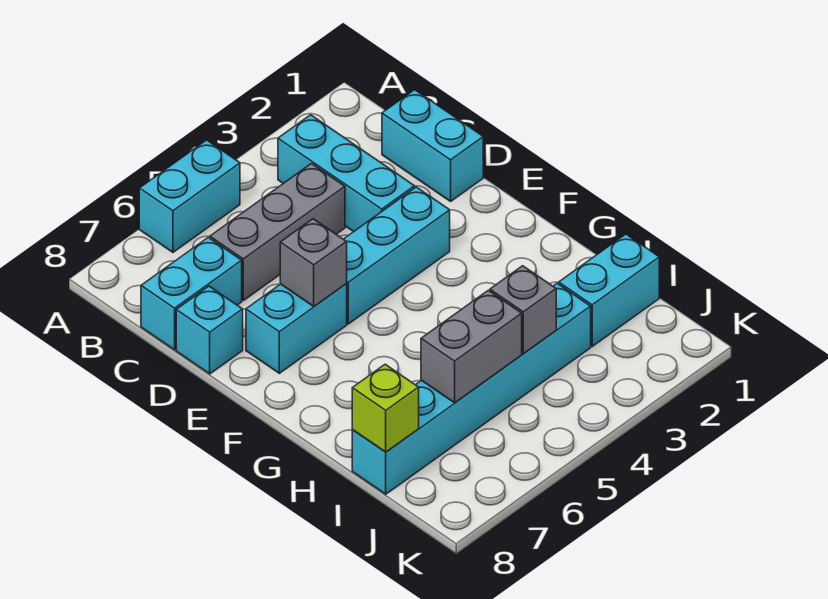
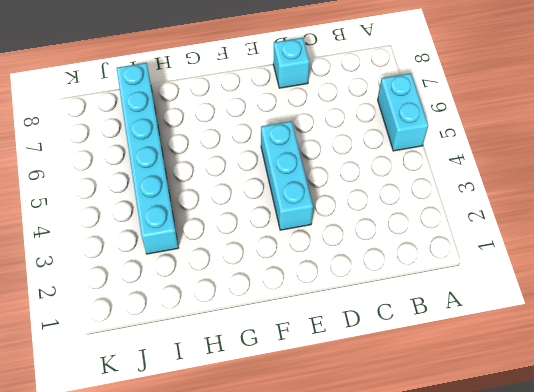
none -> cyan brick B3:D3 level 1
none -> cyan brick C1:D1 level 1
none -> grey brick C4:C6 level 1

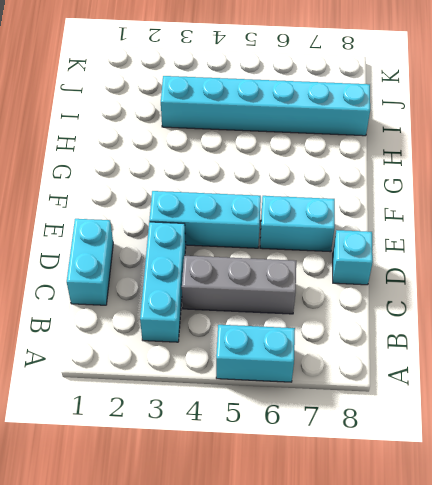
none -> cyan brick C7:C8 level 1
none -> cyan brick I1:I2 level 1
none -> grey brick E6 level 2

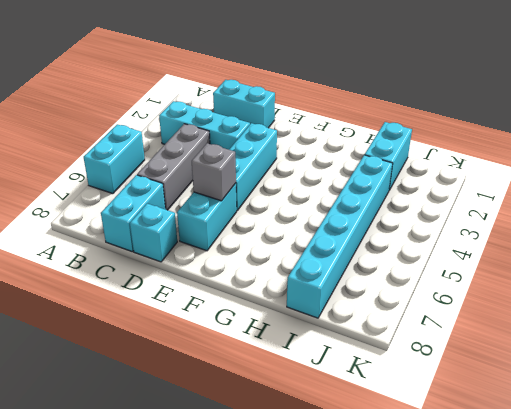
none -> grey brick I4 level 2
none -> grey brick I5:I6 level 2
none -> lime brick I8 level 2

